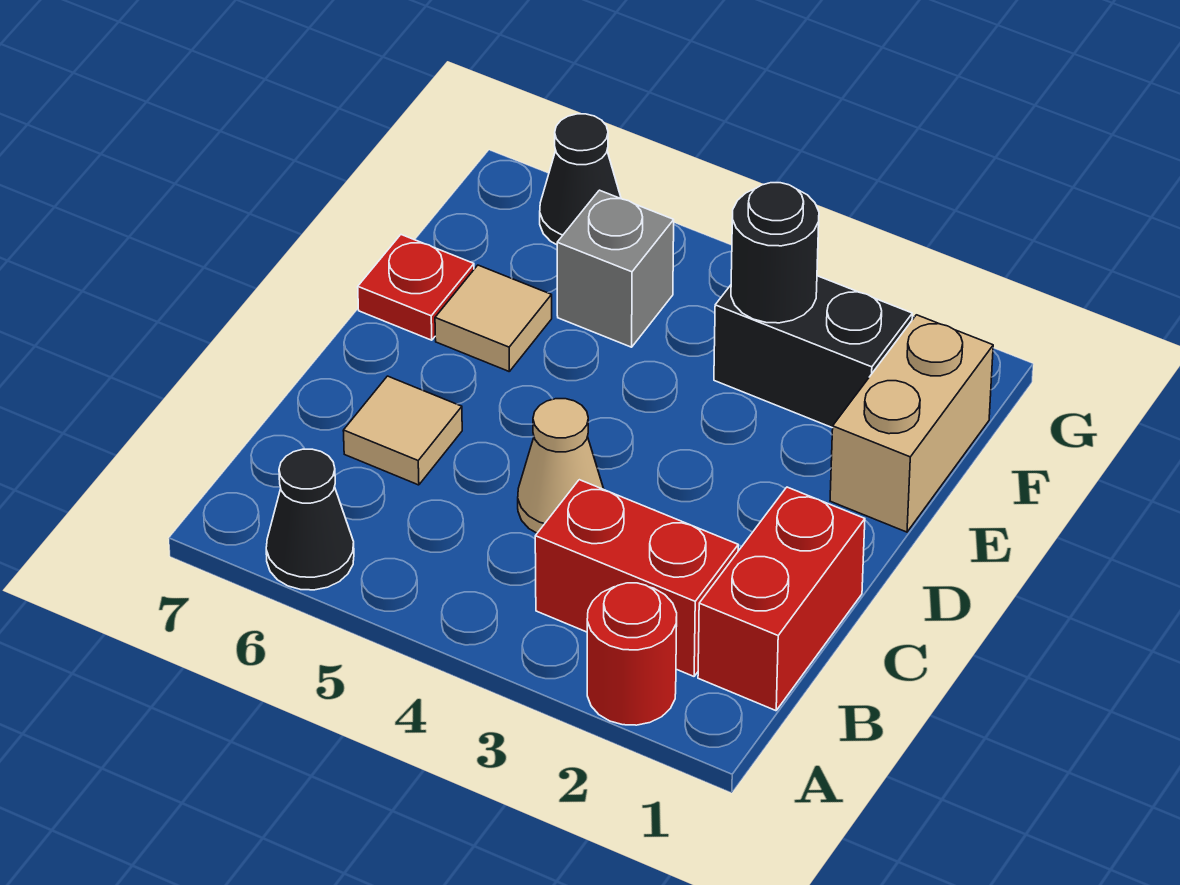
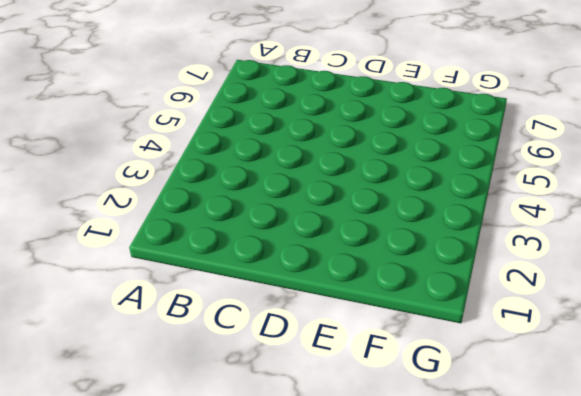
none -> red round brick A2 level 1
none -> black cone A6 level 1
none -> red brick B1:C1 level 1

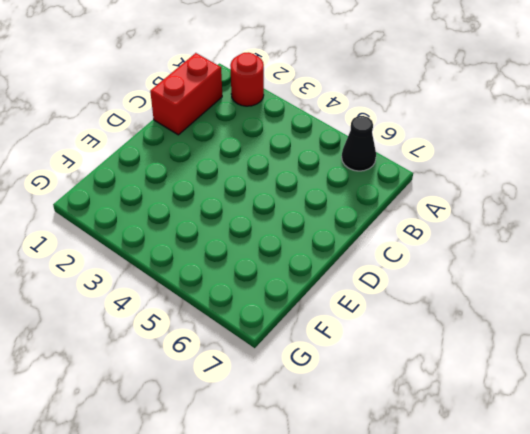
none -> red brick B2:B3 level 1
none -> tan cone C4 level 1
none -> tan tile C6 level 1

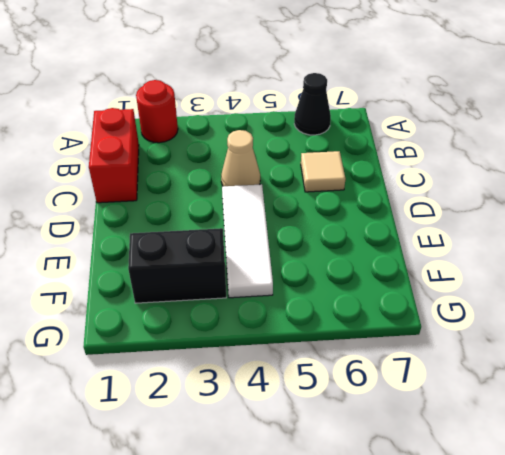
white tile D4:F4 level 1 -> none
none -> red brick B2:B3 level 1
none -> tan brick E1:F1 level 1
none -> tan tile E6 level 1

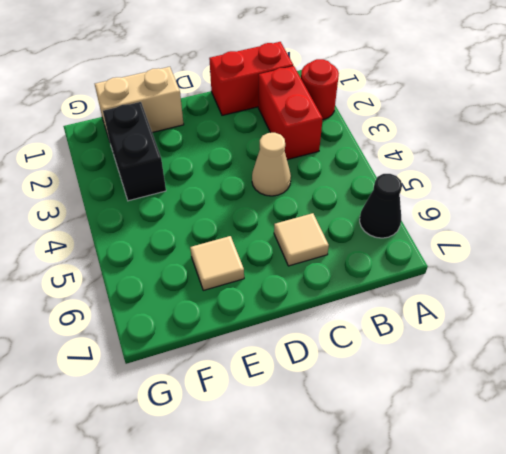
none -> red plate E7 level 1
none -> grey brick F5 level 1
none -> black cone G6 level 1

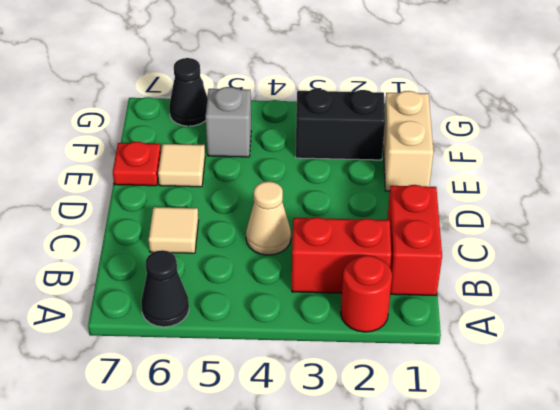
none -> black round brick F3 level 2

